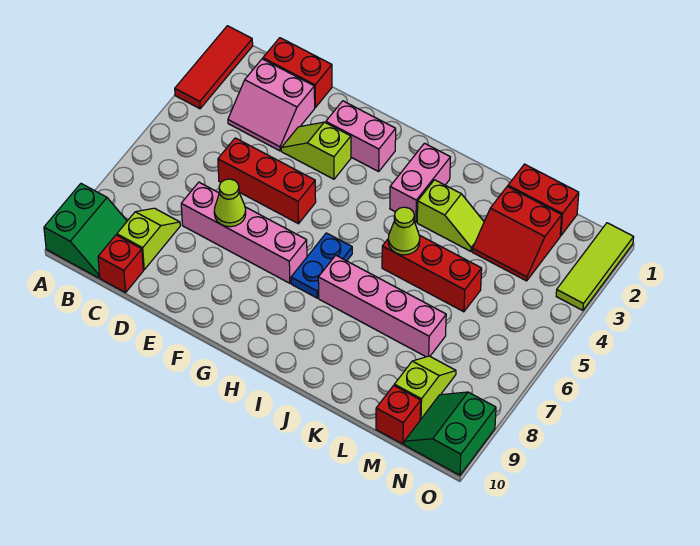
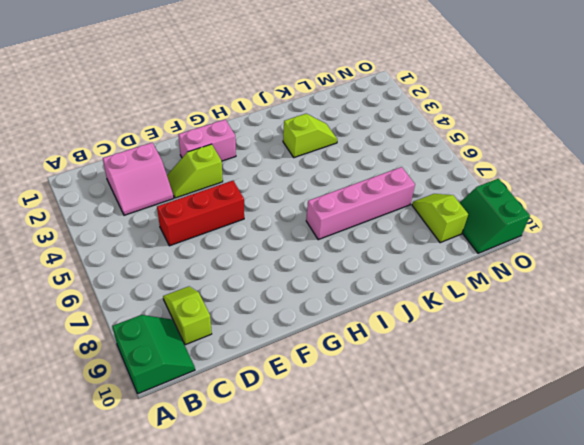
none -> red tile A1:A3 level 1
none -> red brick C1:D1 level 1
none -> red brick C10 level 1

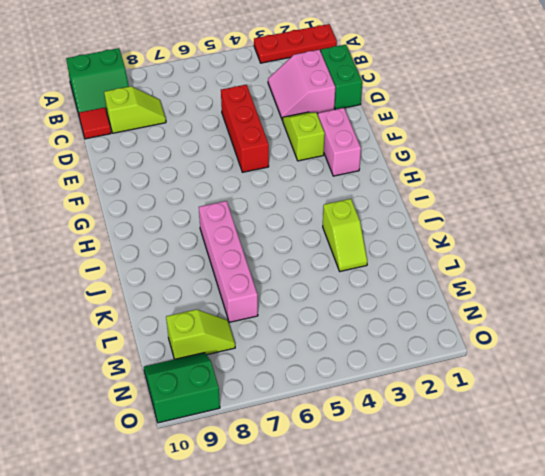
red plate A1:A3 level 1 -> red tile A1:A3 level 1
green brick C1:D1 level 1 -> red brick C1:D1 level 1
red tile C10 level 1 -> red brick C10 level 1
none -> pink brick D7:G7 level 1
none -> blue plate H6:H7 level 1
none -> pink brick I2:I3 level 1

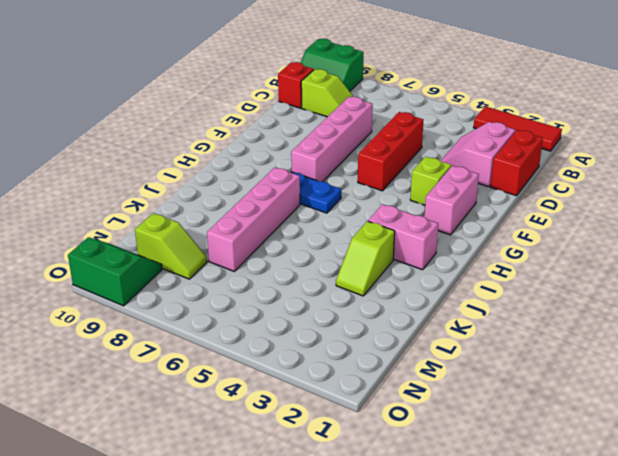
none -> red brick J5:L5 level 1
none -> red brick L1:M1 level 1
none -> red slope L2:M3 level 1 top 2

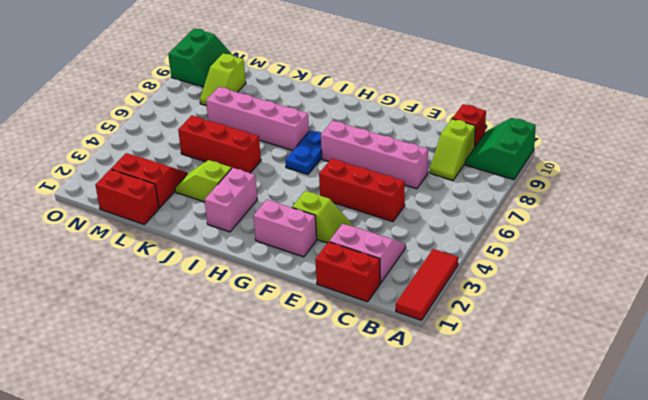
none -> red brick M10 level 1
none -> lime tile O1:O3 level 1
none -> lime cone E7 level 2

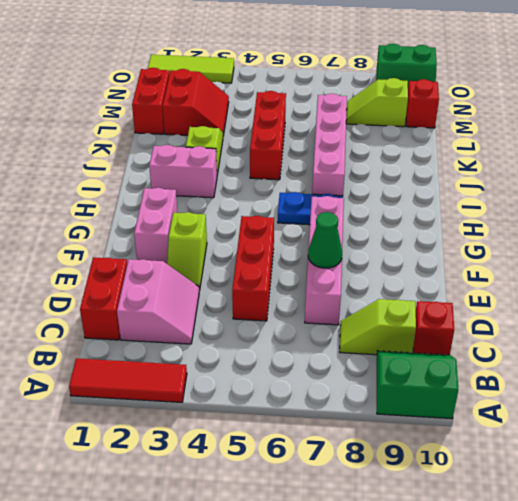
green cone E7 level 2 -> lime cone E7 level 2
none -> lime cone J5 level 2

